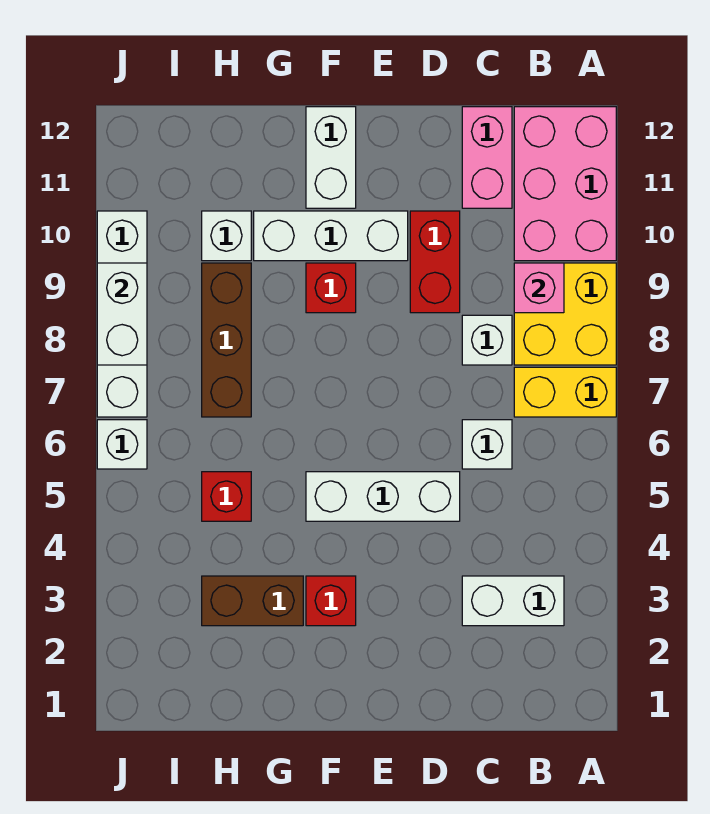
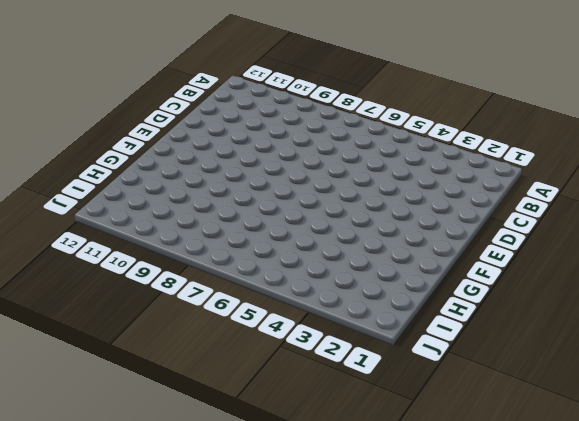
none -> yellow brick A7:B7 level 1
none -> yellow brick A8:B9 level 1
none -> pink brick A10:B12 level 1

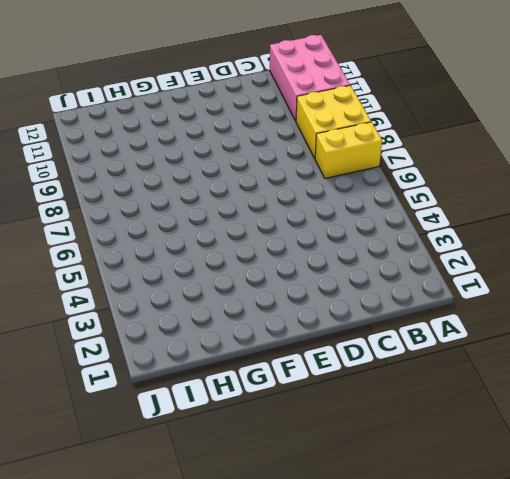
none -> white brick B3:C3 level 1
none -> white brick C6 level 1
none -> white brick C8 level 1

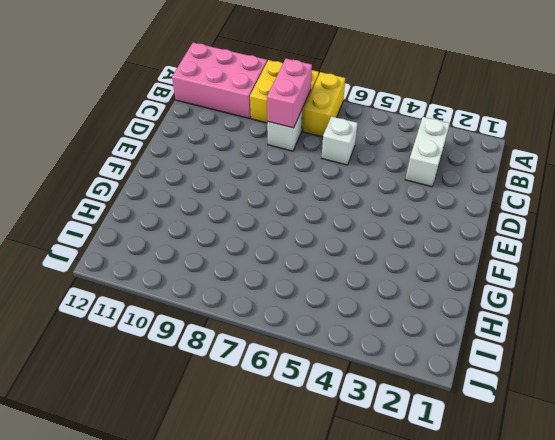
pink brick B8:C8 level 2 -> pink brick C11:C12 level 1
none -> white brick D5:F5 level 1
none -> red brick D9:D10 level 1
none -> white brick E10:G10 level 1

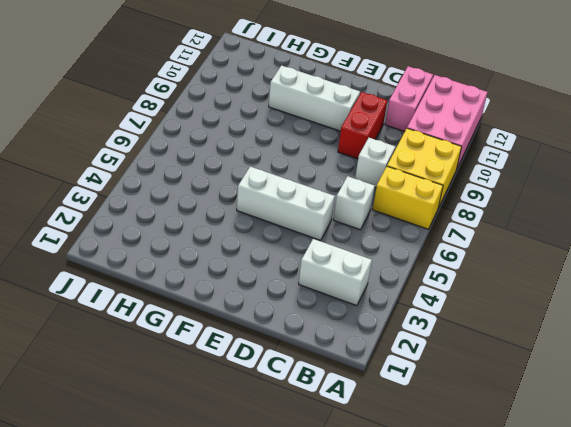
none -> red brick F3 level 1
none -> red brick F9 level 1
none -> white brick F11:F12 level 1

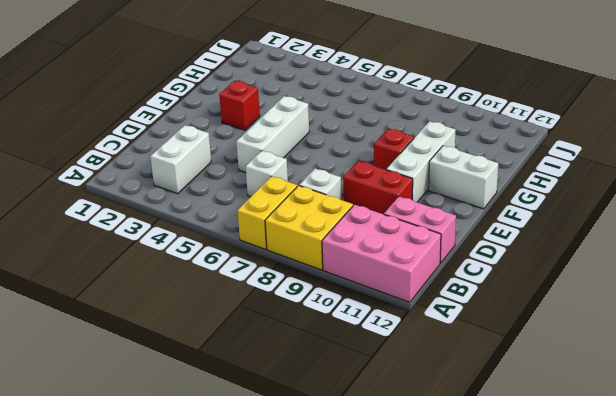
none -> brown brick G3:H3 level 1
none -> red brick H5 level 1
none -> brown brick H7:H9 level 1

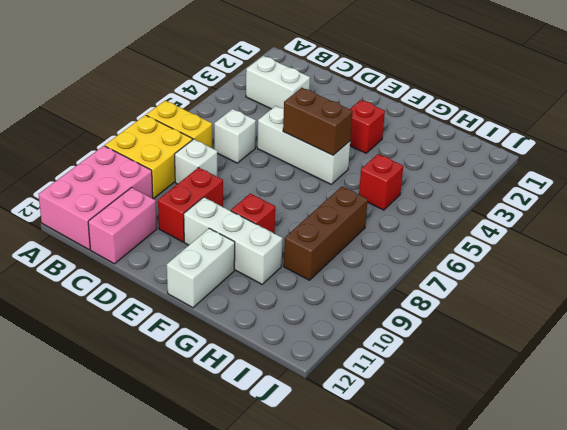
brown brick E5:F5 level 2 -> brown brick G3:H3 level 1
none -> white brick H10 level 1
none -> white brick J6 level 1
none -> white brick J7:J10 level 1

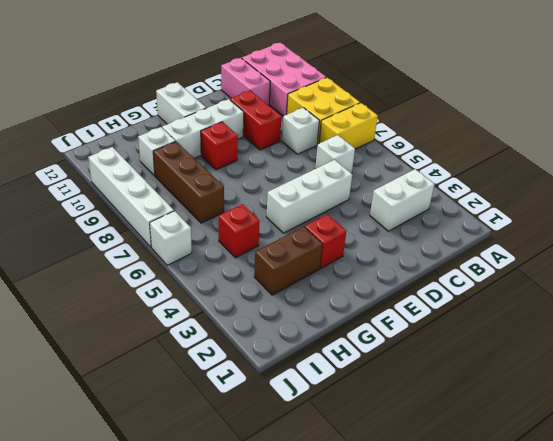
none -> pink brick B9 level 2
none -> white brick J8:J9 level 2

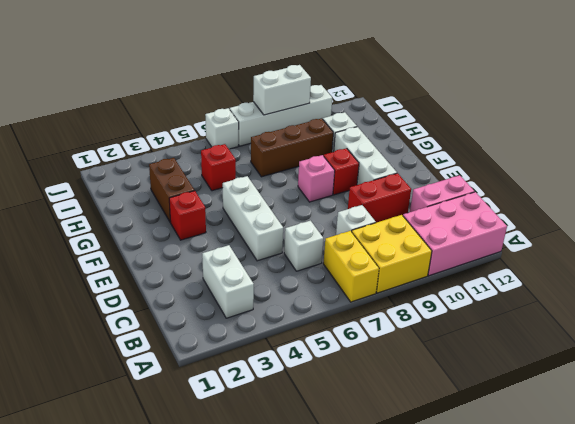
pink brick F8 level 1 -> pink brick B9 level 2
none -> white brick F11:F12 level 1

